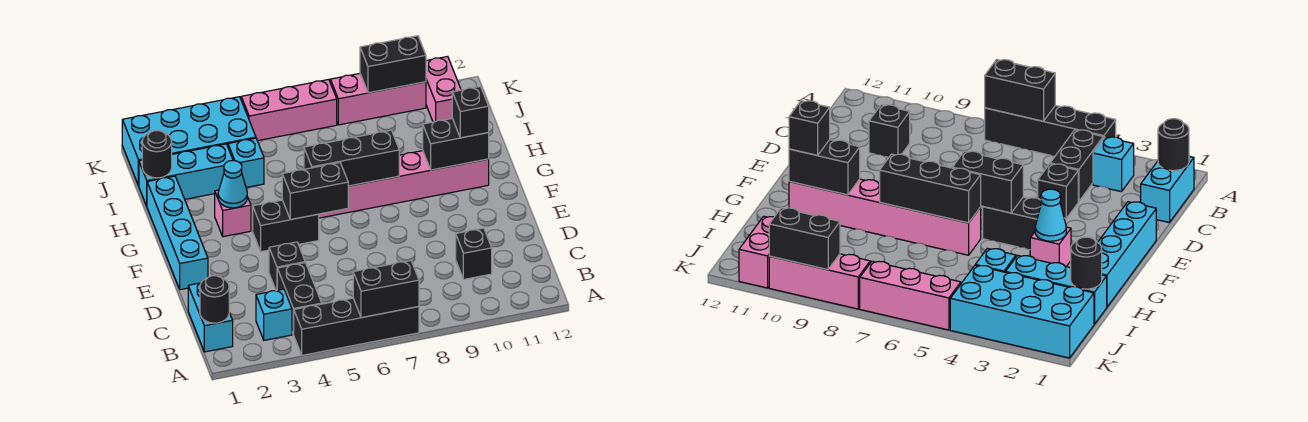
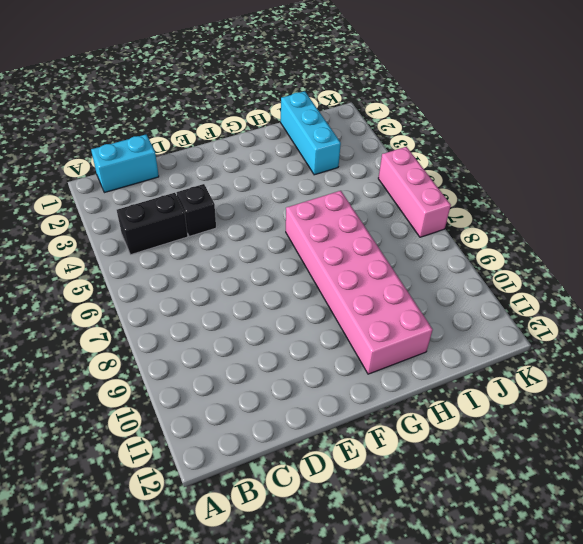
pink brick G6:H11 level 1 -> pink brick G6:G11 level 1
none -> black brick A4:A7 level 1
none -> cyan brick B3 level 1
none -> black brick C10 level 1

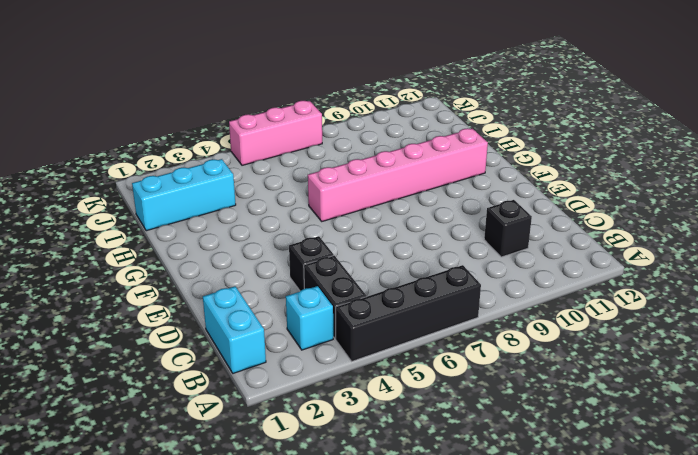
none -> cyan brick E1:H1 level 1
none -> black brick F4:F5 level 1
none -> pink brick G3 level 1

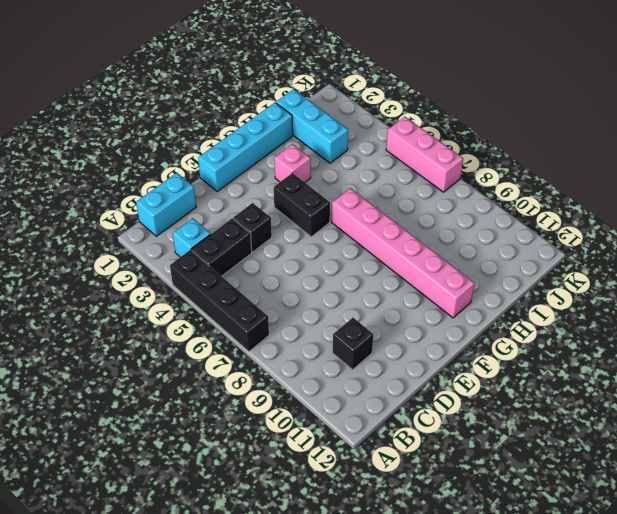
none -> cyan brick I4 level 1
none -> cyan brick J1:K4 level 1
none -> pink brick J11:K11 level 1

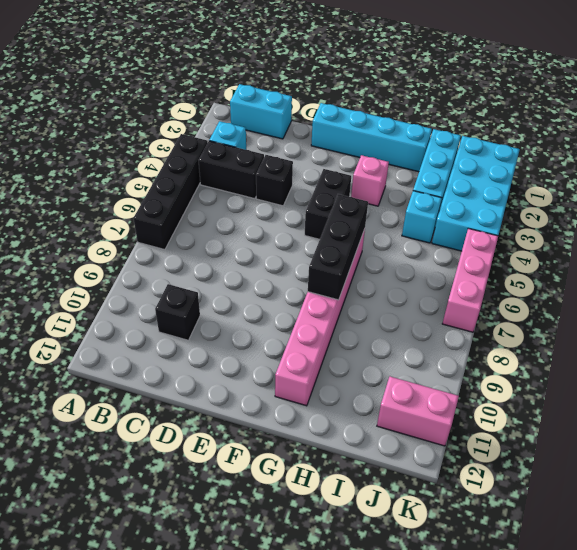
none -> pink brick K8:K10 level 1
none -> black brick A6:A7 level 2
none -> black round brick B1 level 2

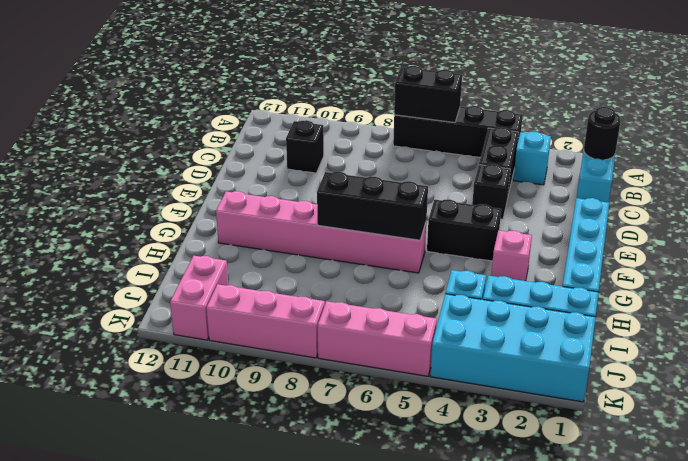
none -> black brick F5:F6 level 2
none -> cyan cone G3 level 2
none -> black brick G10:G11 level 2

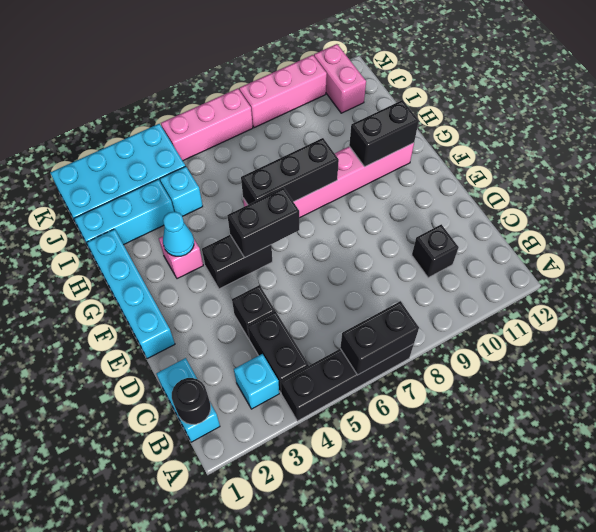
none -> black round brick I1 level 2
none -> black brick K9:K10 level 2
none -> black brick G11 level 3

